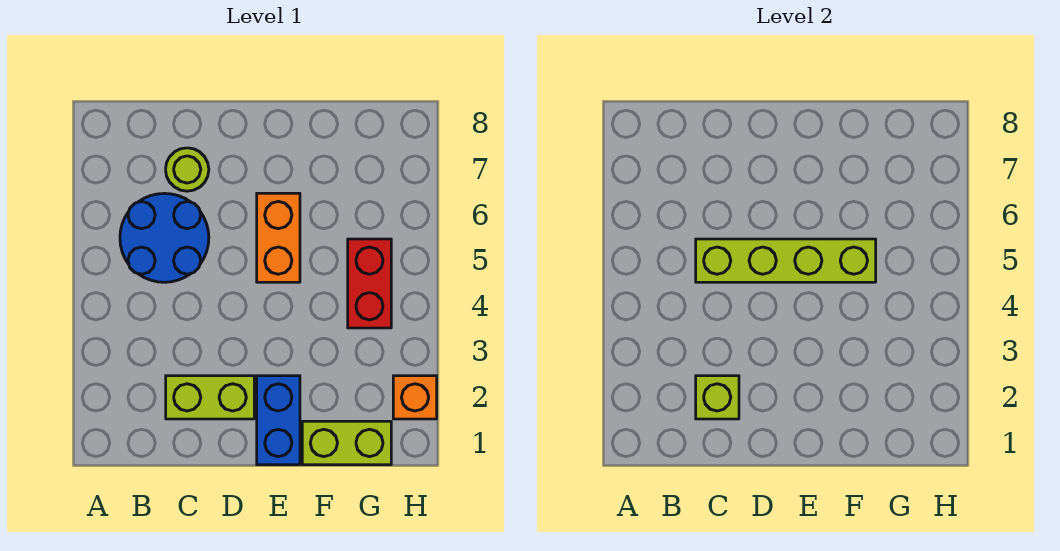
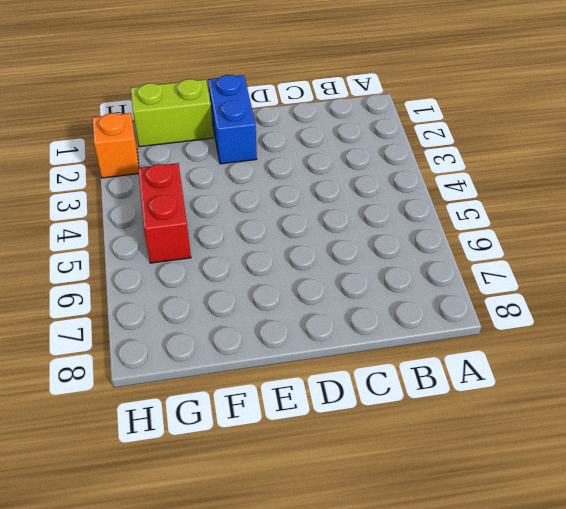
none -> blue round brick B5:C6 level 1
none -> lime brick C2:D2 level 1

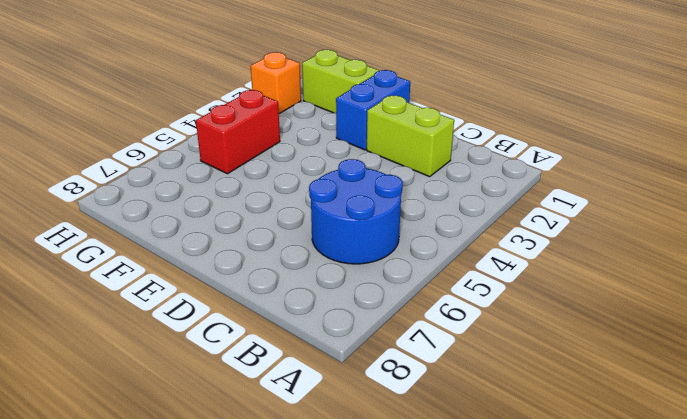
none -> lime round brick C7 level 1
none -> orange brick E5:E6 level 1

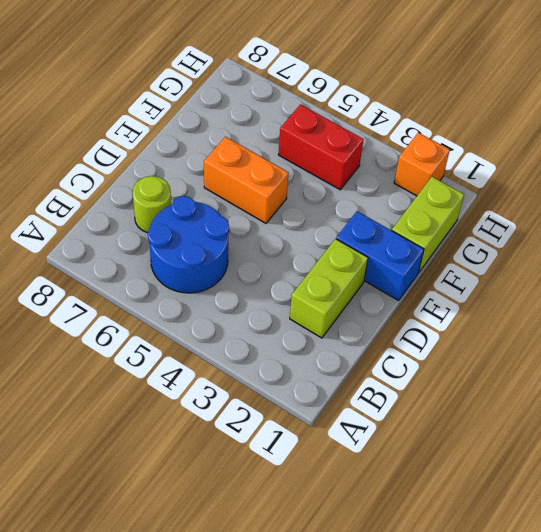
none -> lime brick C2 level 2
none -> lime brick C5:F5 level 2

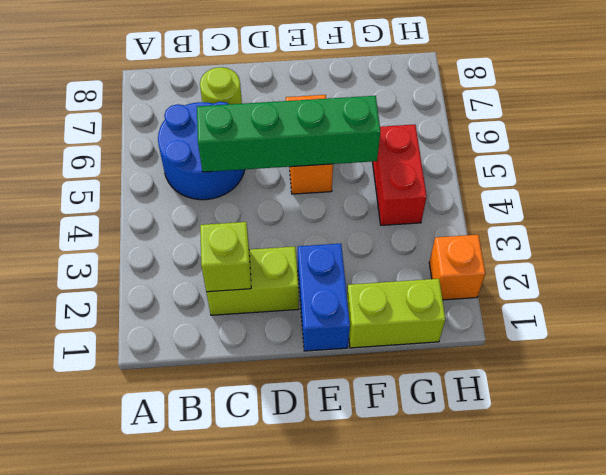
green brick C5:F5 level 2 -> lime brick C5:F5 level 2

